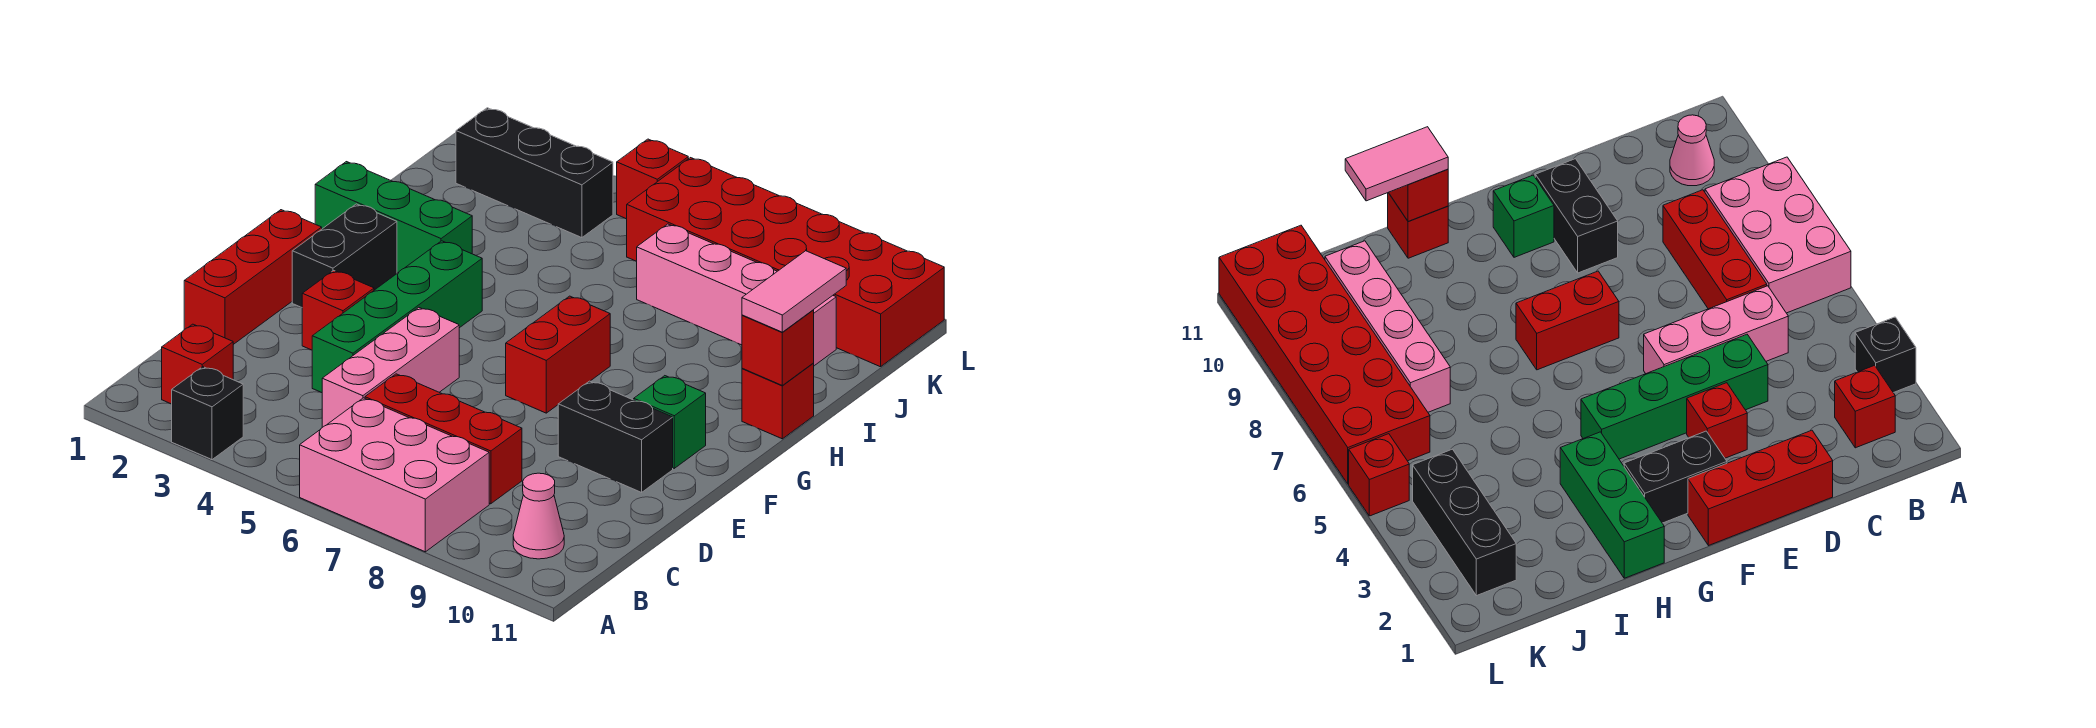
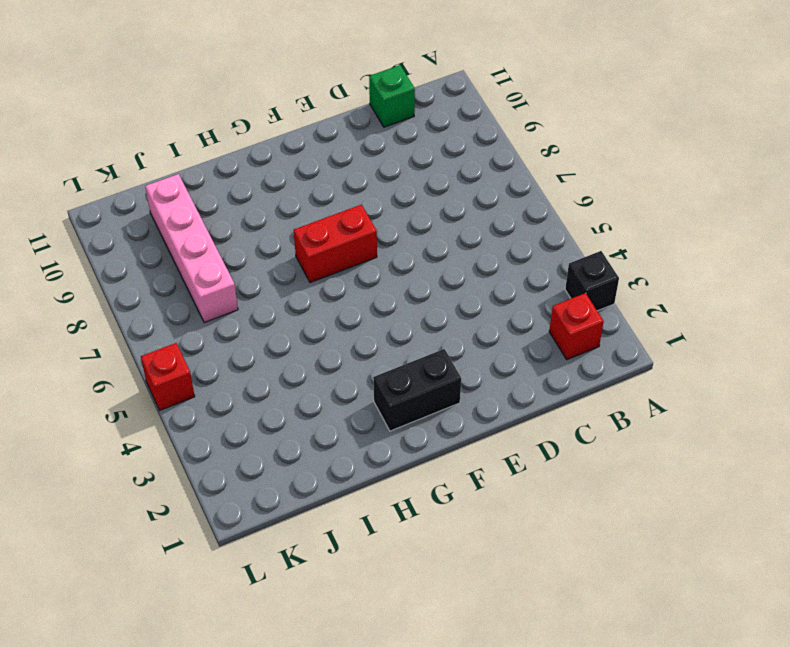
green brick C11 level 1 -> green brick F10 level 1
none -> pink brick A6:B8 level 1
none -> pink cone B10 level 1
none -> pink brick C5:E5 level 1

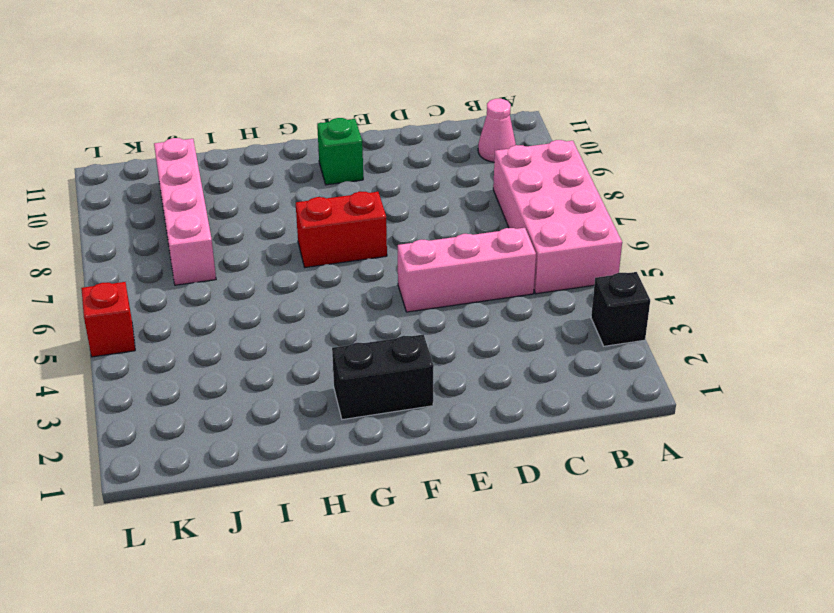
pink brick A5:B8 level 1 -> pink brick A6:B8 level 1
none -> red brick B2 level 1
none -> red brick C6:C8 level 1
none -> red brick D1:F1 level 1

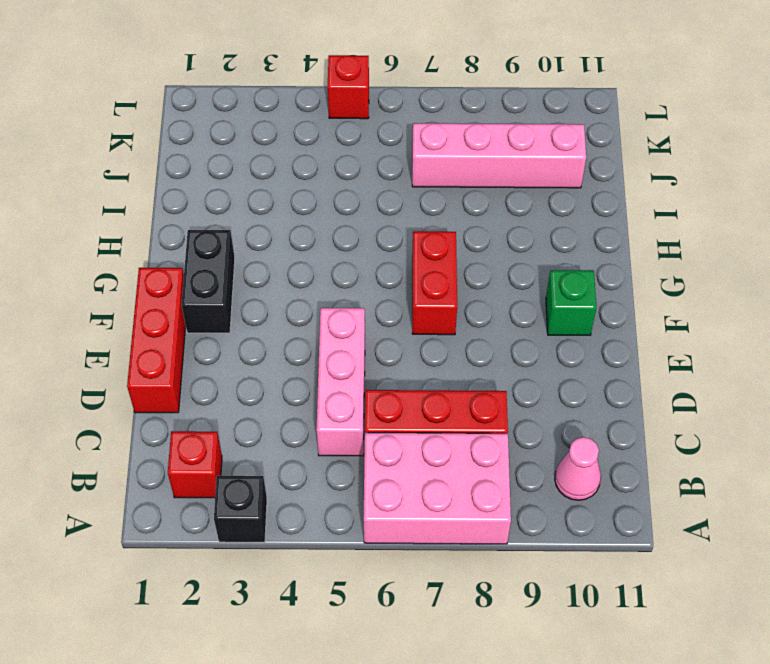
none -> green brick D4:G4 level 1
none -> red brick E3 level 1
none -> black brick E9:E10 level 1

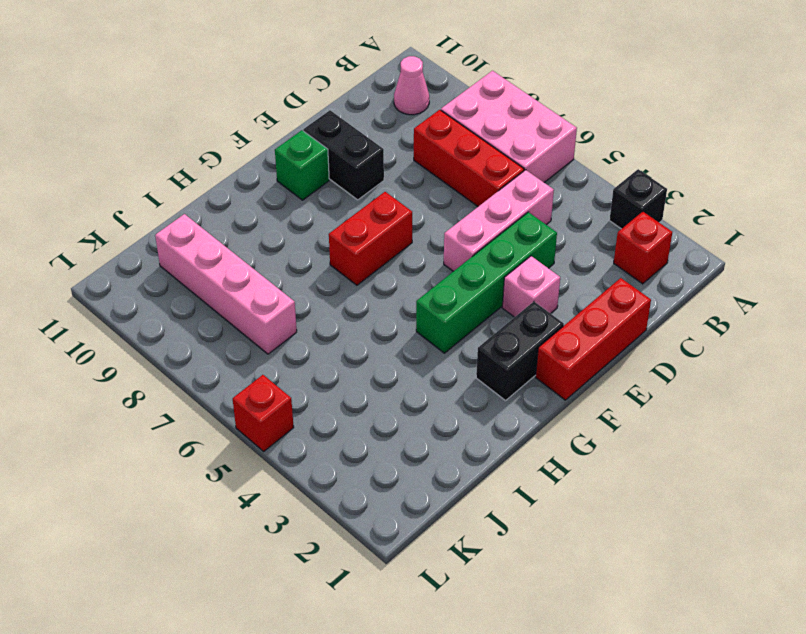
pink brick E3 level 1 -> red brick E3 level 1
none -> green brick H1:H3 level 1
none -> red brick H11 level 1
none -> black brick K2:K4 level 1

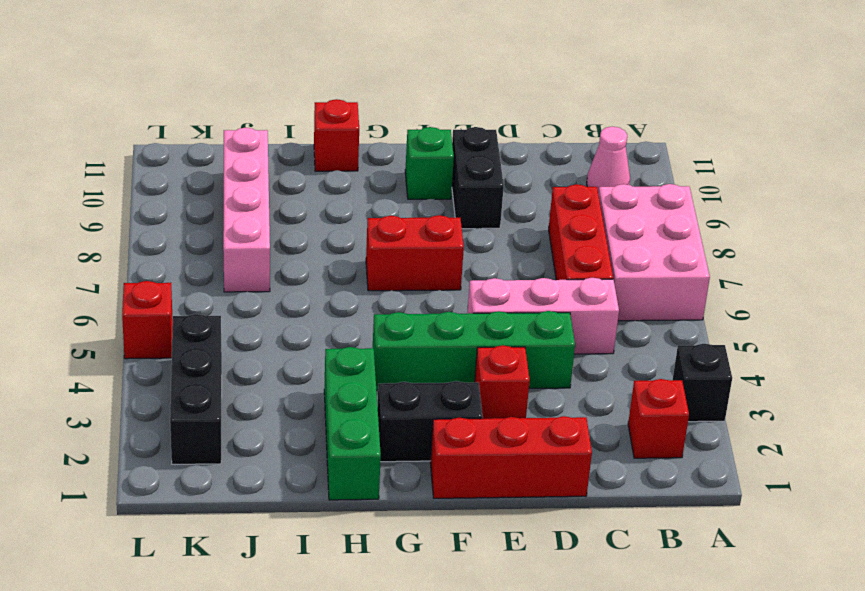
none -> red brick K6:L11 level 1
none -> red brick H11 level 2
none -> pink tile H11:I11 level 3

